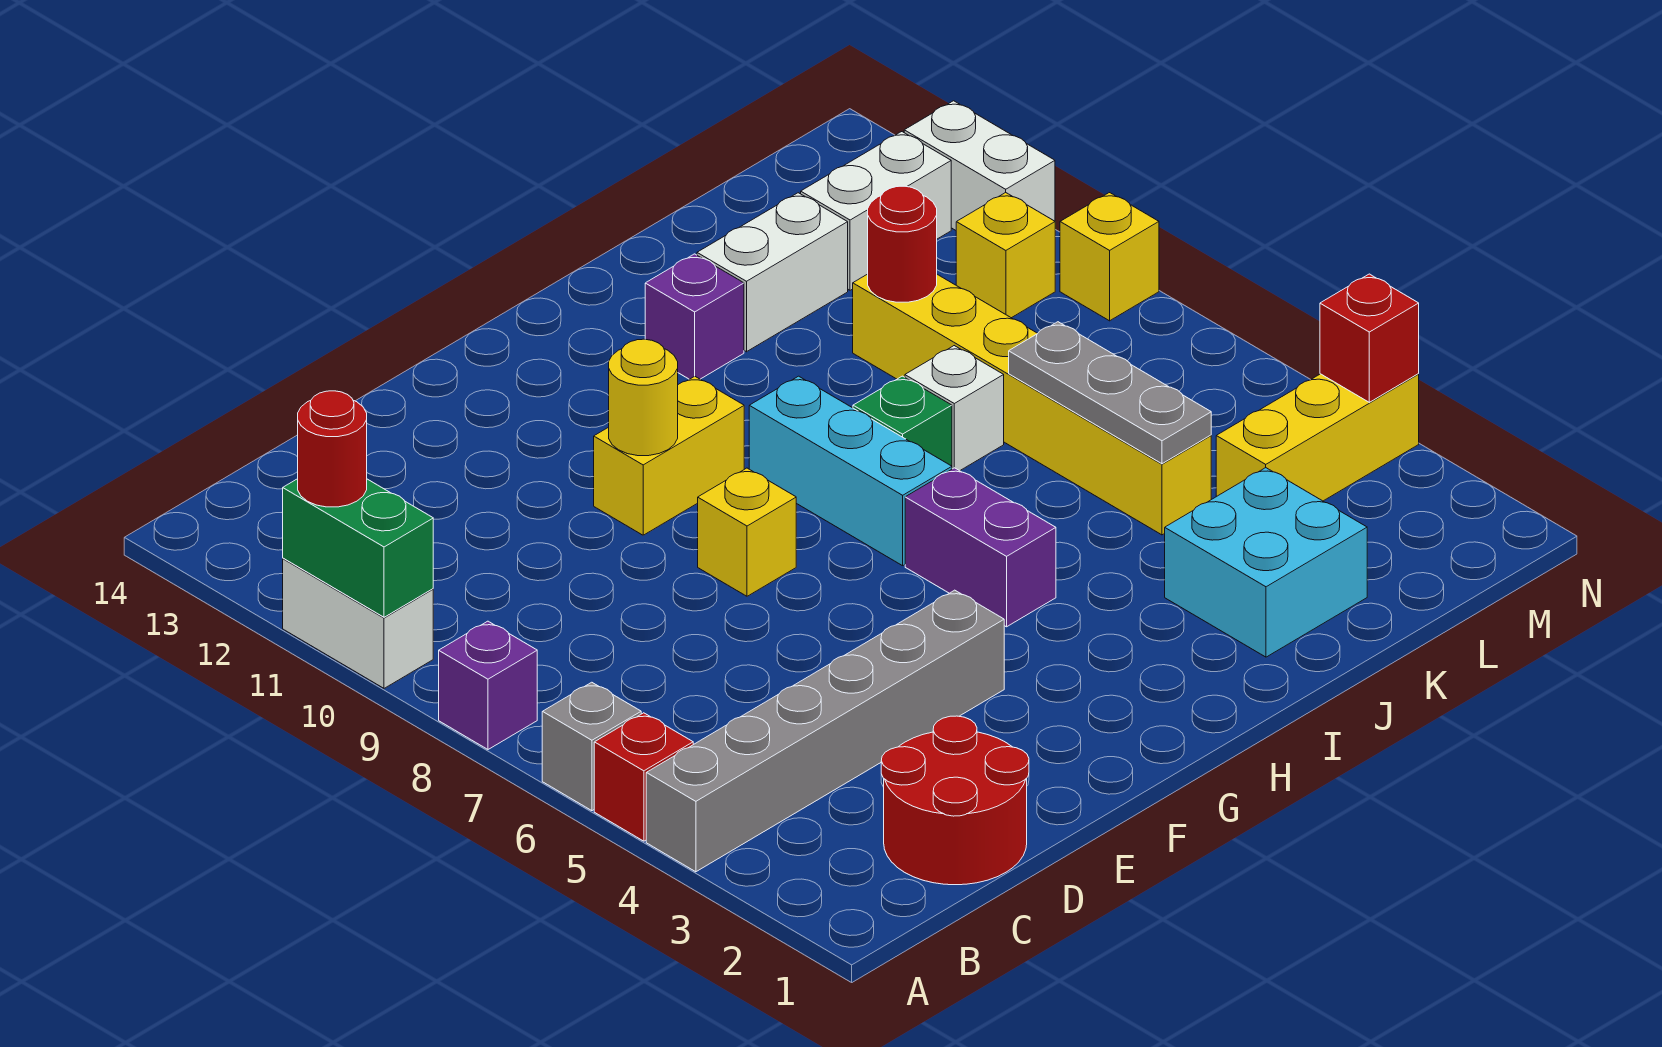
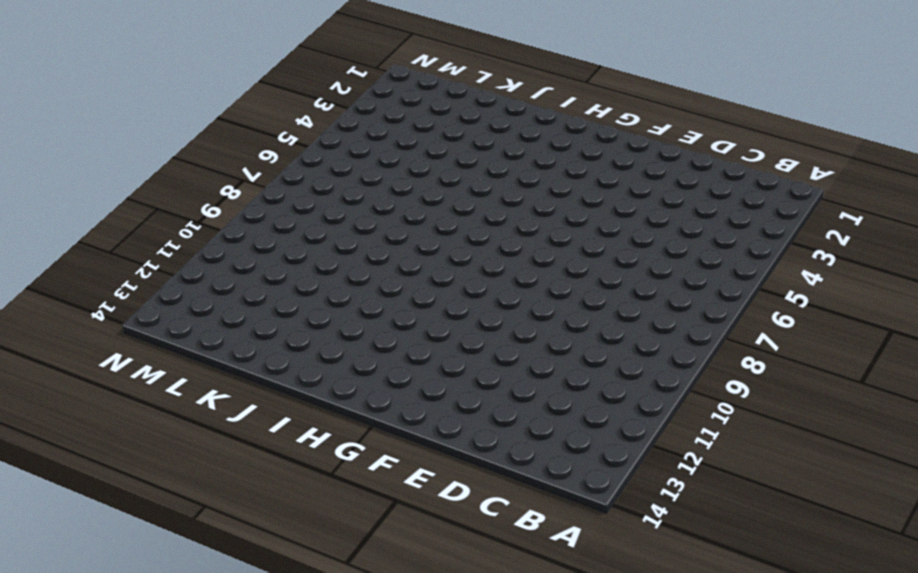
none -> grey brick A4:F4 level 1
none -> red brick A5 level 1
none -> grey brick A6 level 1

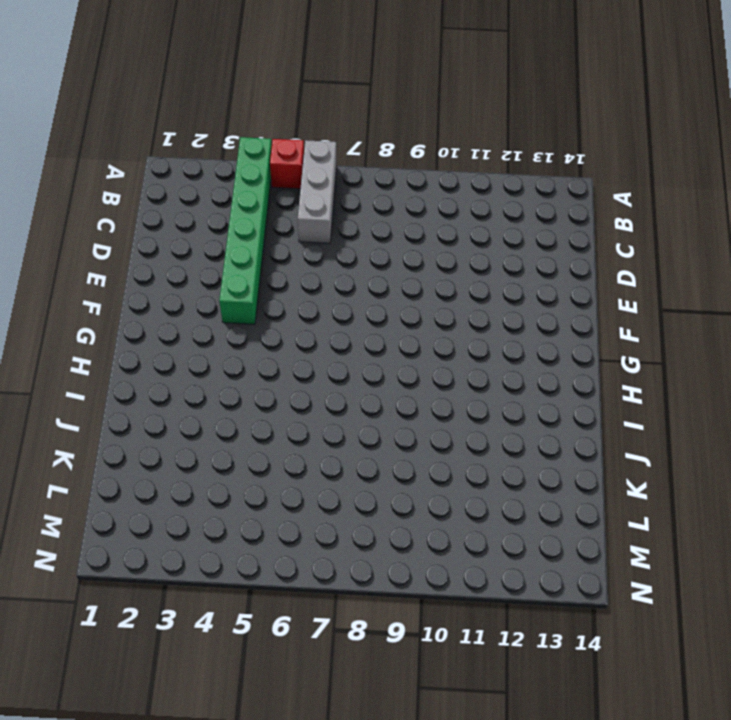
green brick A4:F4 level 1 -> grey brick A4:F4 level 1
grey brick A6:C6 level 1 -> grey brick A6 level 1
none -> purple brick A8 level 1
none -> white brick A10:A11 level 1
none -> red round brick C1:D2 level 1

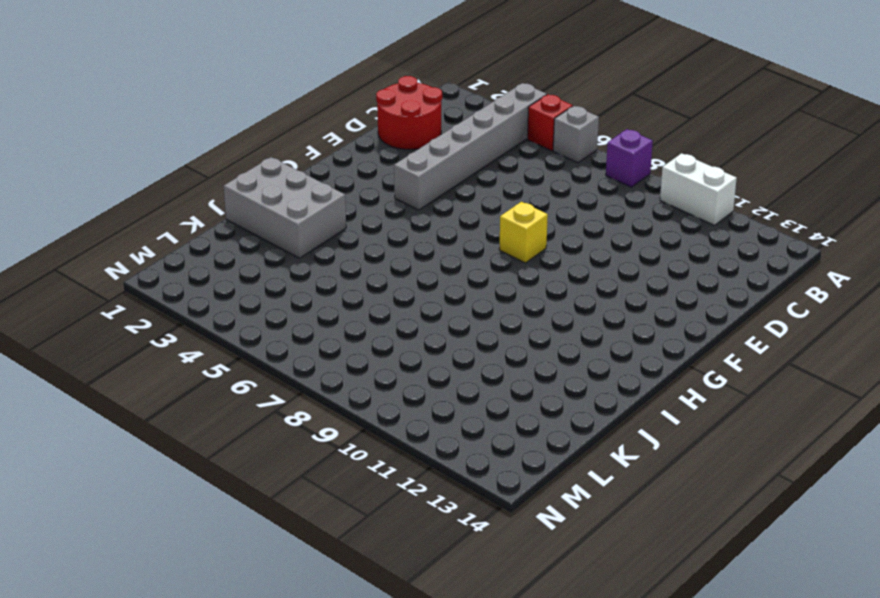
grey brick I1:J3 level 1 -> cyan brick J2:K3 level 1
none -> yellow brick F10:G10 level 1
none -> purple brick H5:H6 level 1
none -> cyan brick H7:H9 level 1

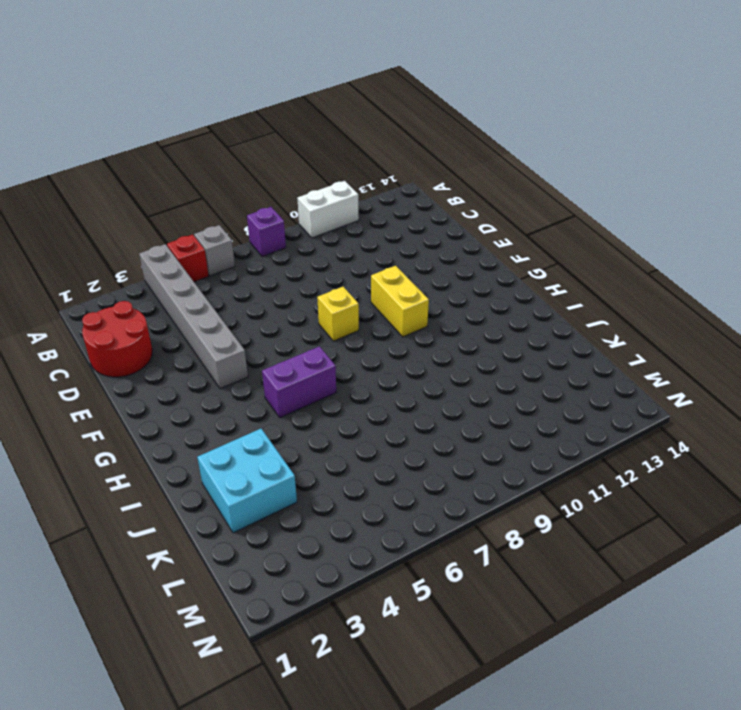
none -> cyan brick H7:H9 level 1
none -> green brick I8 level 1
none -> purple brick I12 level 1

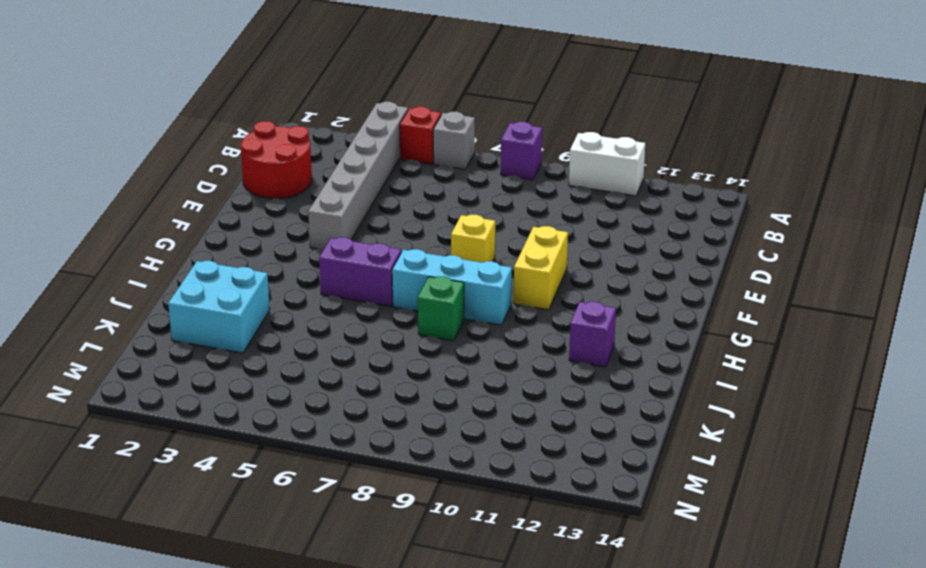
none -> white brick J8 level 1
none -> white brick J12:K12 level 1
none -> yellow brick K5:K10 level 1

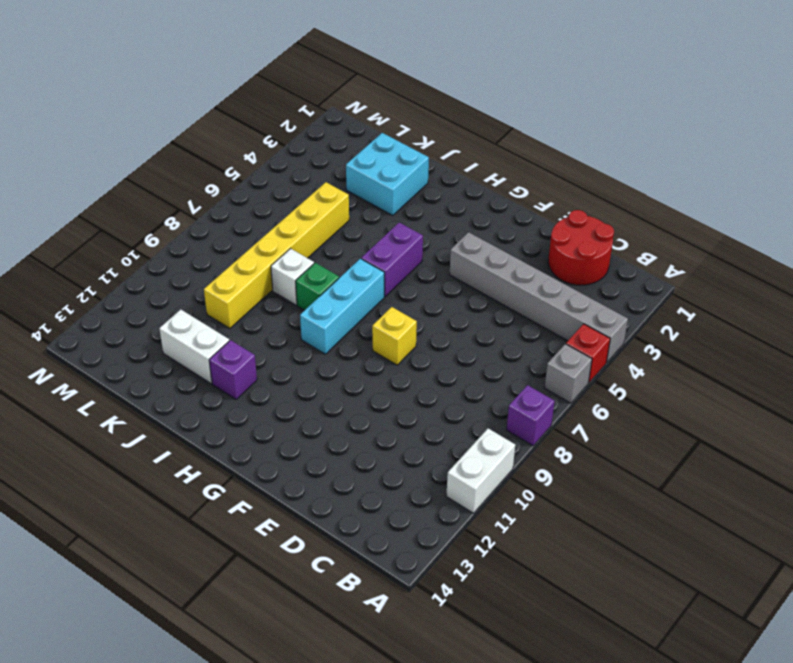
none -> yellow brick F10:G10 level 1
none -> yellow brick L4:N4 level 1
none -> white brick L12:M12 level 1

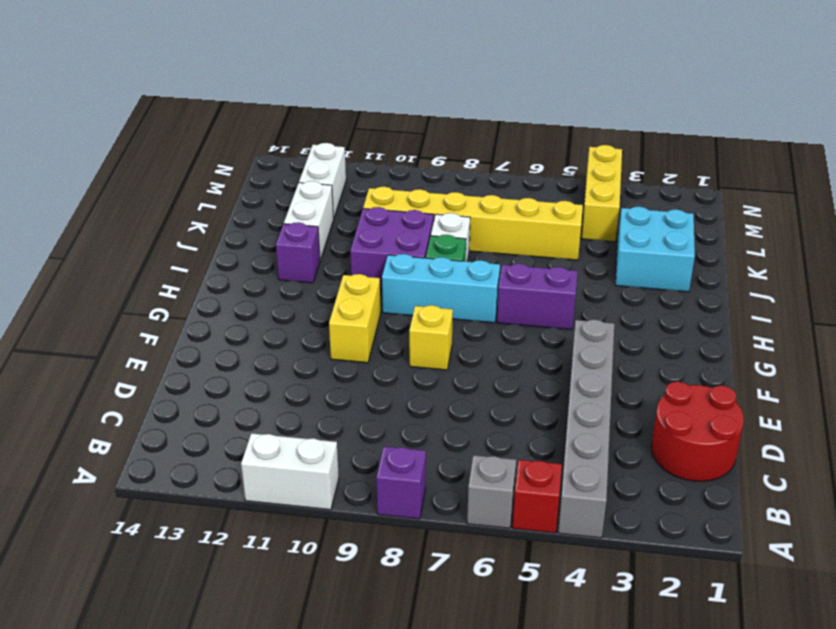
purple brick I9:J10 level 1 -> none
none -> yellow brick M10 level 1
none -> yellow brick N9 level 1
none -> white brick N11:N12 level 1

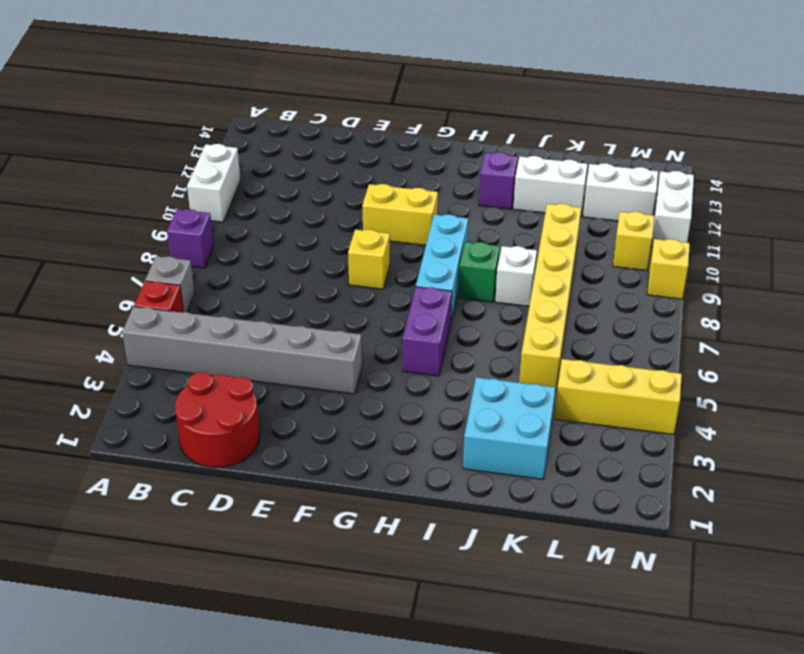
none -> green brick A10:A11 level 2
none -> yellow round brick F10 level 2
none -> grey plate K5:K7 level 2

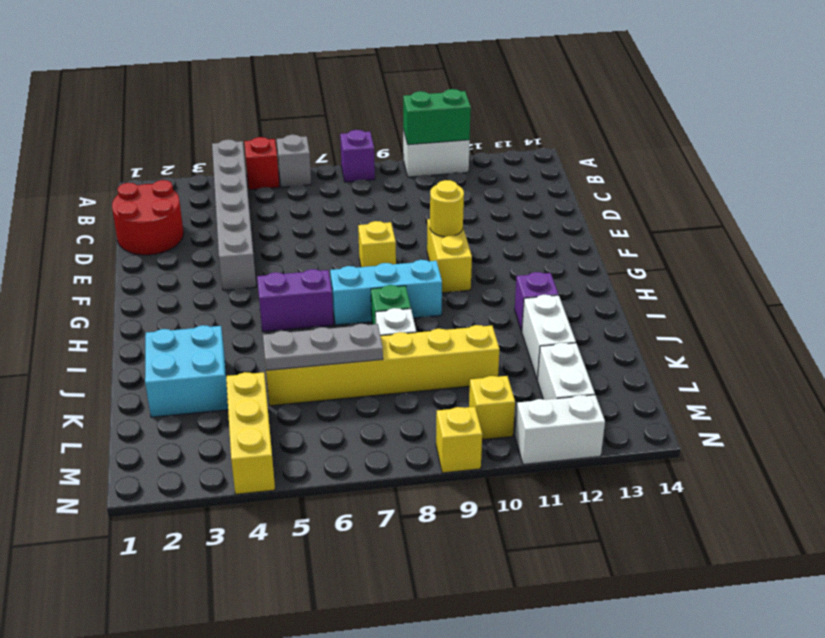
none -> red round brick K10 level 2
none -> red brick N4 level 2
none -> red round brick A11 level 3

